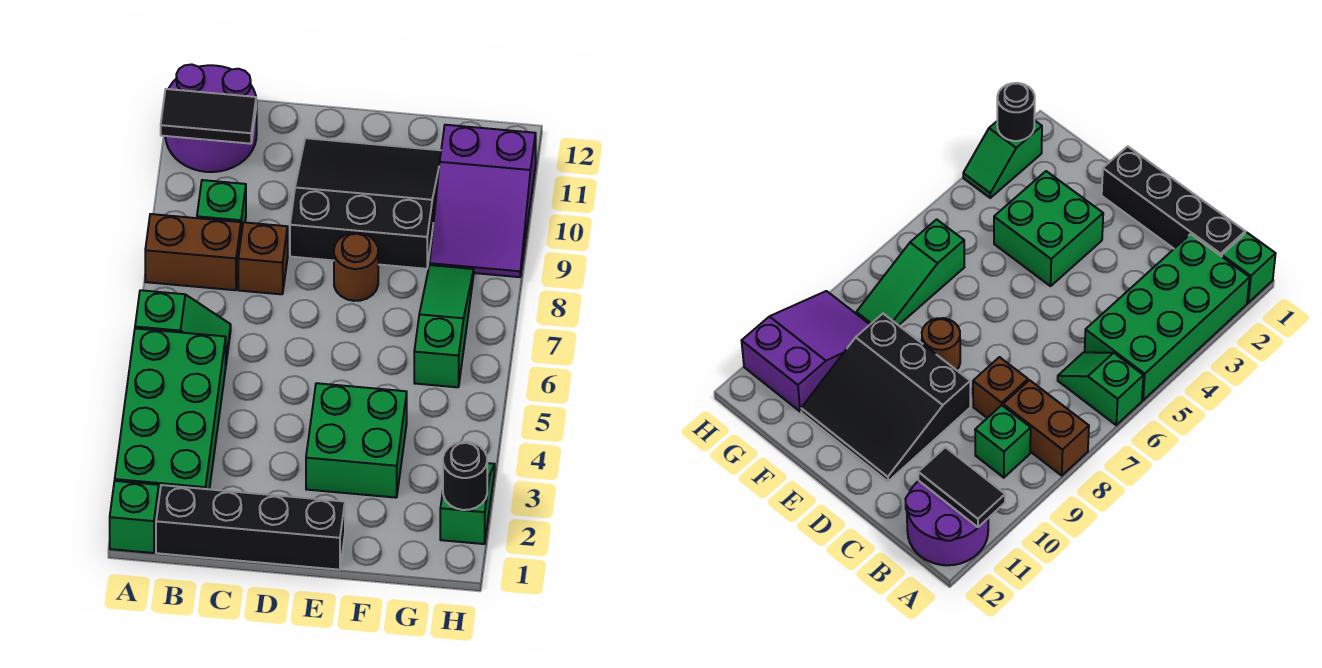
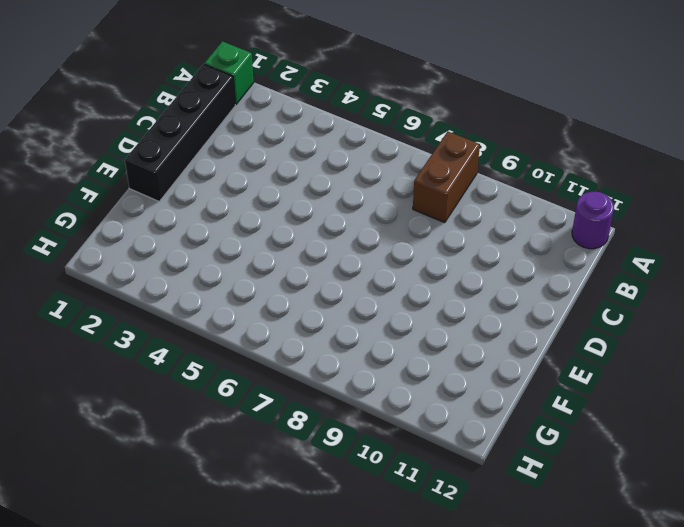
purple round brick A12 level 1 -> purple round brick A11:B12 level 1
none -> green brick A2:B5 level 1
none -> green slope A6:B6 level 1 top A
none -> green brick B9 level 1

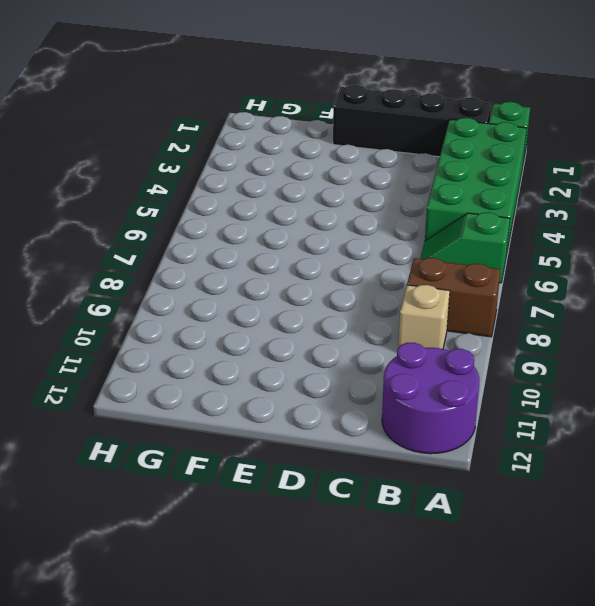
tan brick B9 level 1 -> green brick B9 level 1
none -> brown brick C8 level 1
none -> black slope D9:F11 level 1 top 9
none -> green brick E3:F4 level 1

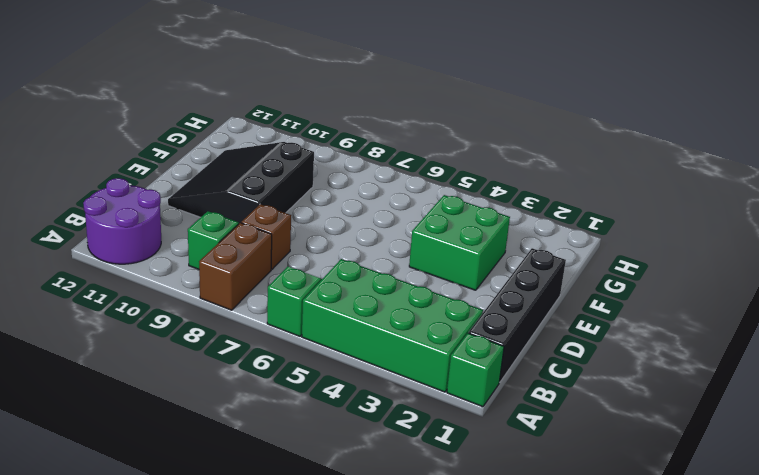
none -> brown round brick E8 level 1
none -> green slope G6:G8 level 1 top 6
none -> purple slope G9:H11 level 1 top 11

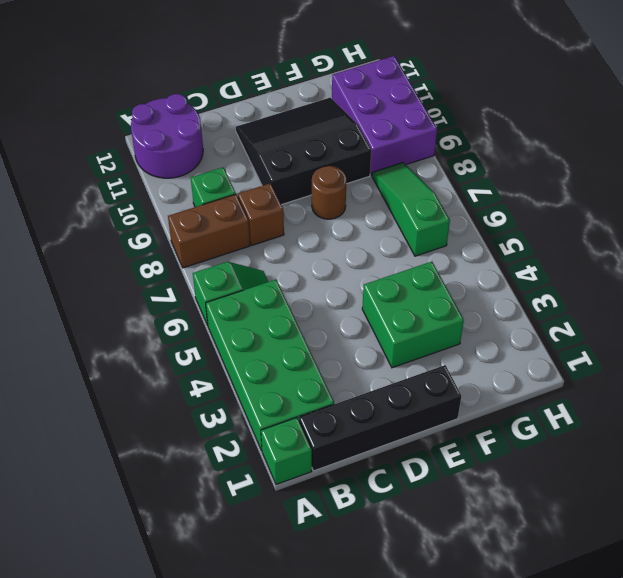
purple brick G9:H11 level 1 -> purple slope G9:H11 level 1 top 11
none -> green slope H2:H3 level 1 top 2
none -> black tile A11:B11 level 2
none -> black round brick H2 level 2

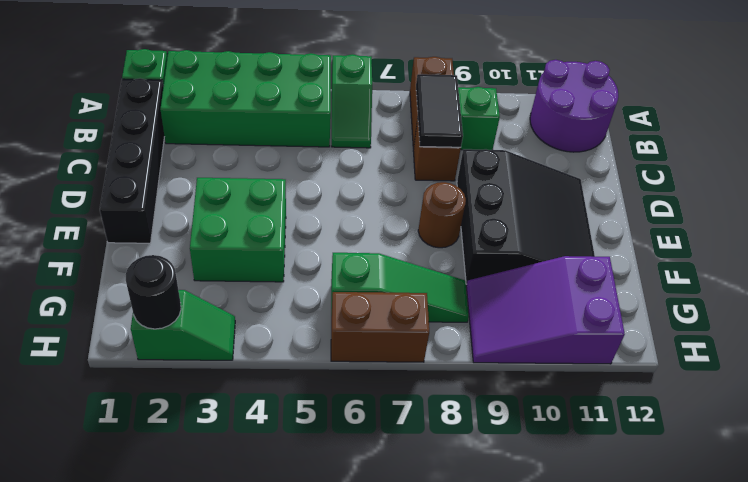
black tile B8:C8 level 2 -> black tile A11:B11 level 2
brown brick H6:H7 level 1 -> none

